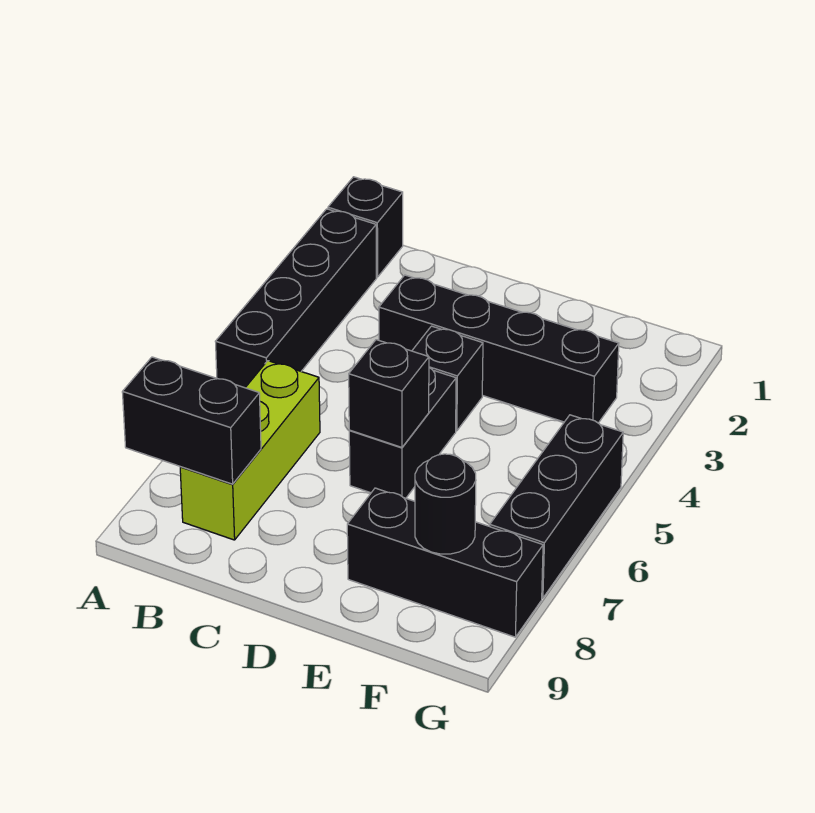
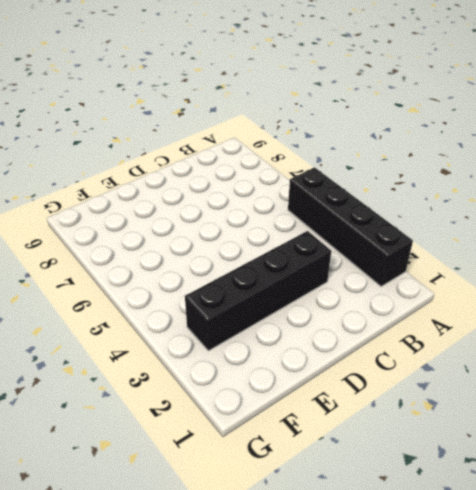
none -> black brick A1 level 1
none -> lime brick B6:B8 level 1

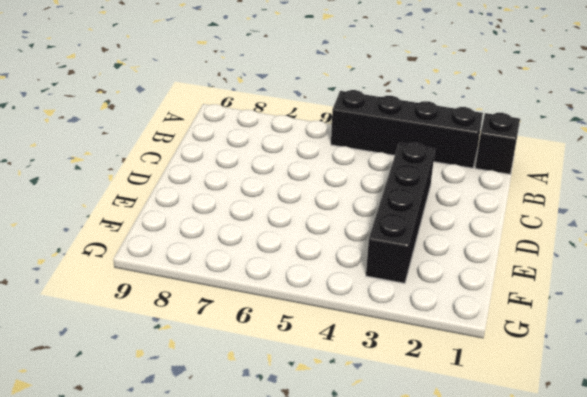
none -> lime brick B6:B8 level 1
none -> black brick D4 level 1

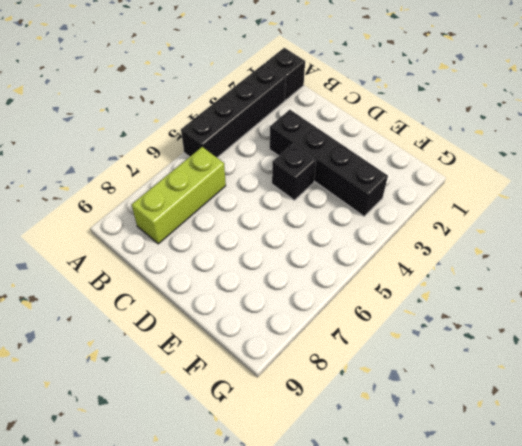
none -> black brick D5:D6 level 1
none -> black brick E8:G8 level 1

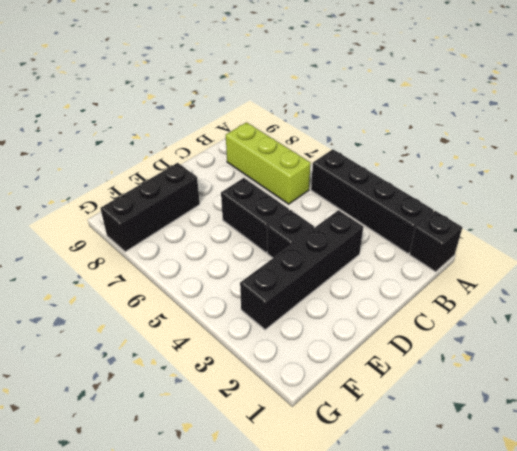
none -> black brick G5:G7 level 1
none -> black brick A8:B8 level 2

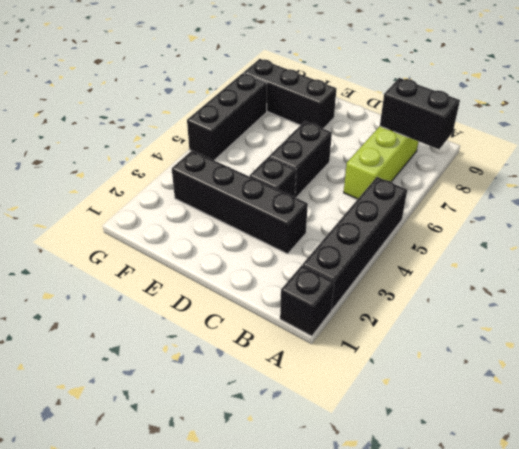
none -> black brick D6 level 2
none -> black round brick F8 level 2

